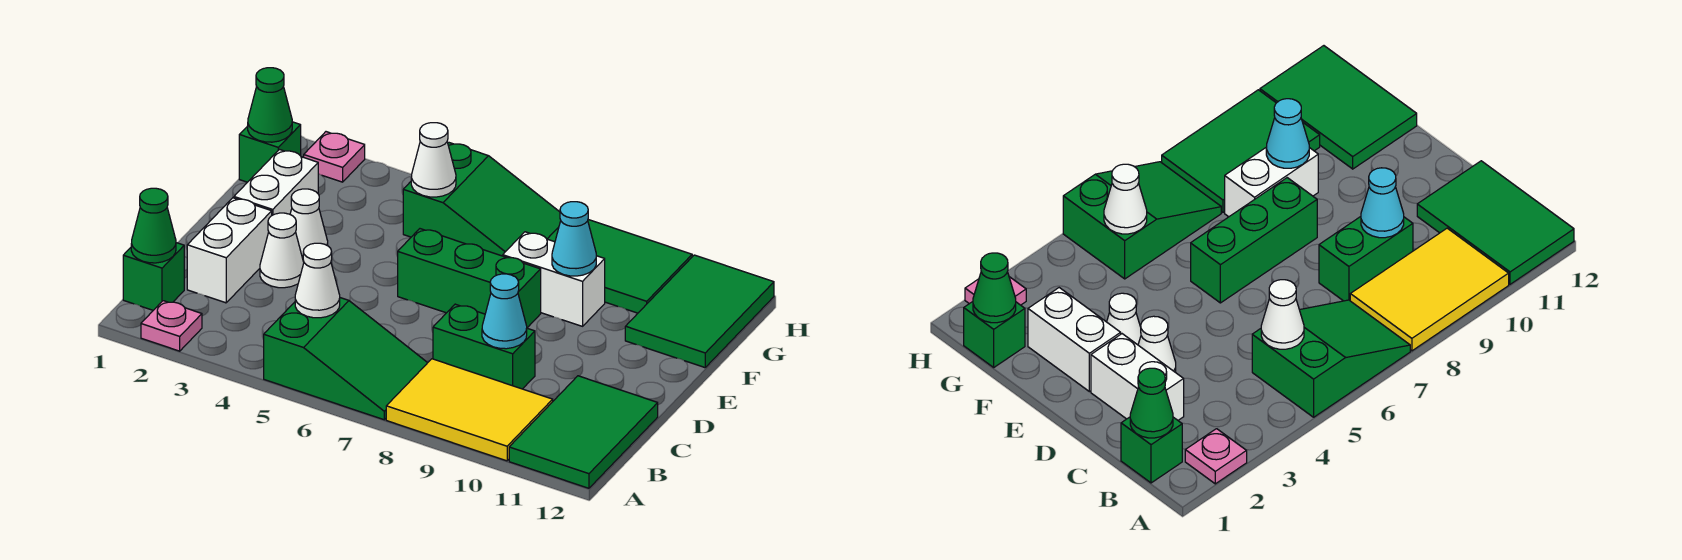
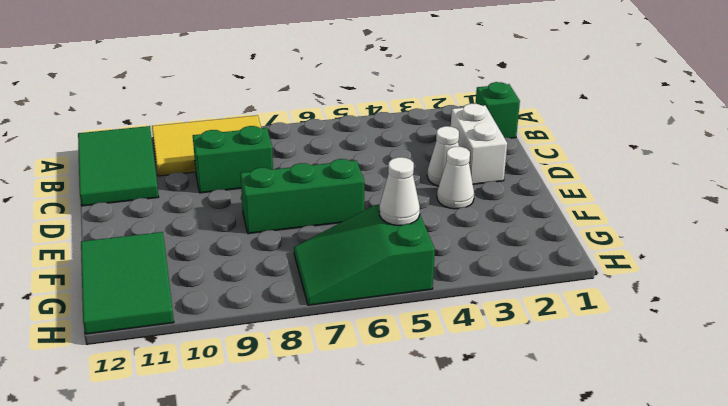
none -> pink plate A2 level 1
none -> green slope A5:B7 level 1 top 5
none -> white brick E2:F2 level 1

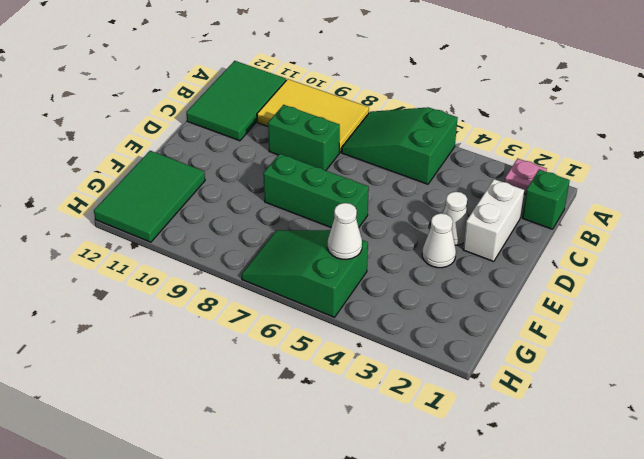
none -> white brick E2:F2 level 1
none -> white brick F8:F9 level 1
none -> green brick G1 level 1

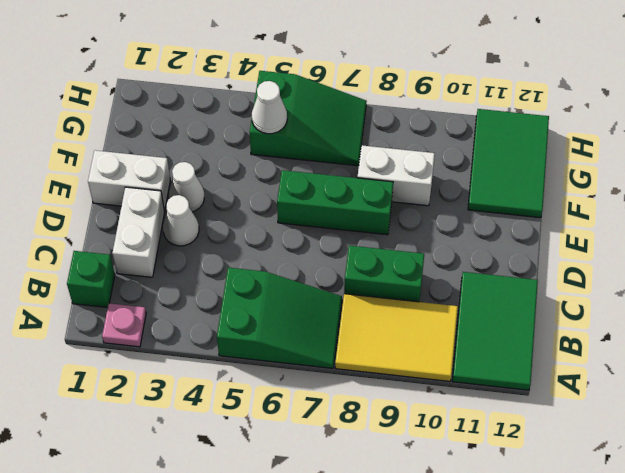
white brick E1:E2 level 1 -> white brick E2:F2 level 1
none -> green brick G1 level 1
none -> green tile G8:H10 level 1
none -> pink plate H2 level 1

